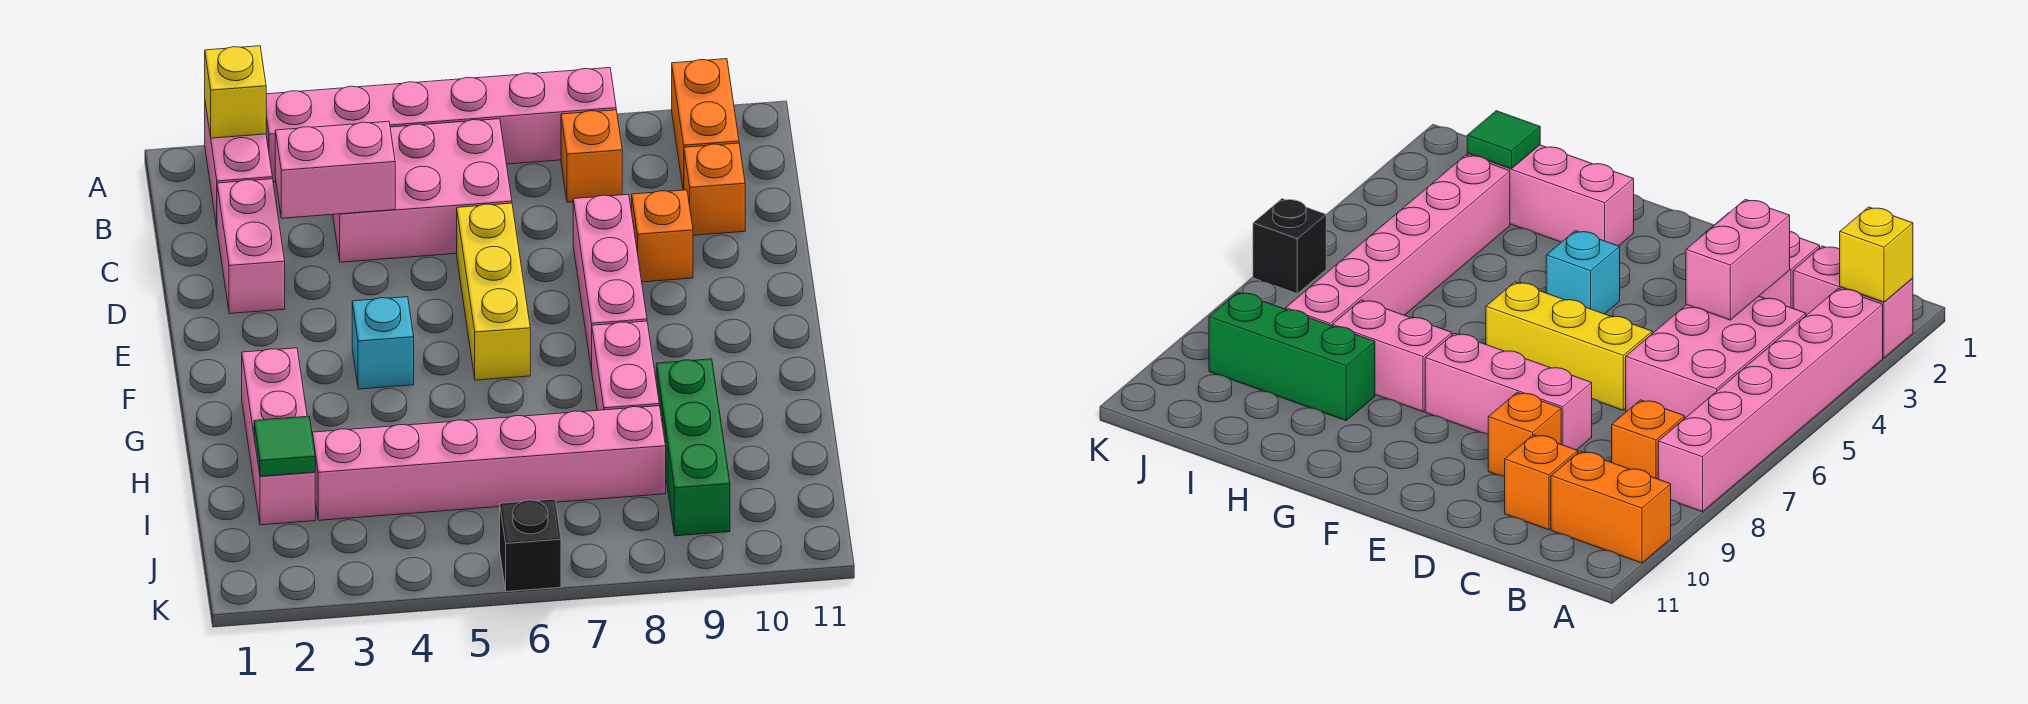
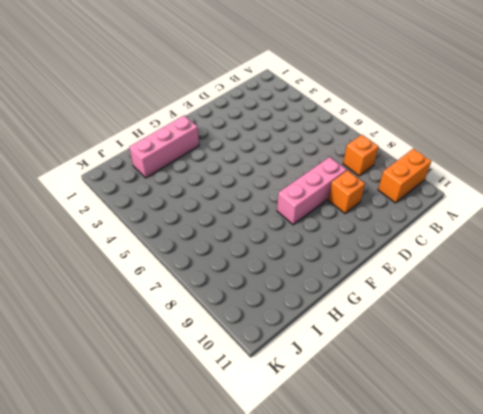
none -> pink brick A2:B2 level 1
none -> pink brick A3:A8 level 1
none -> pink brick B4:C6 level 1

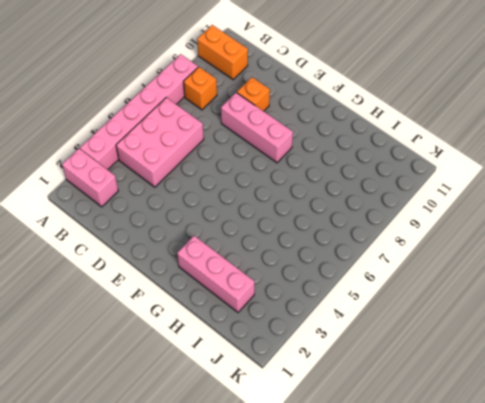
none -> pink brick C2:D2 level 1
none -> orange brick C10 level 1
none -> yellow brick D6:F6 level 1

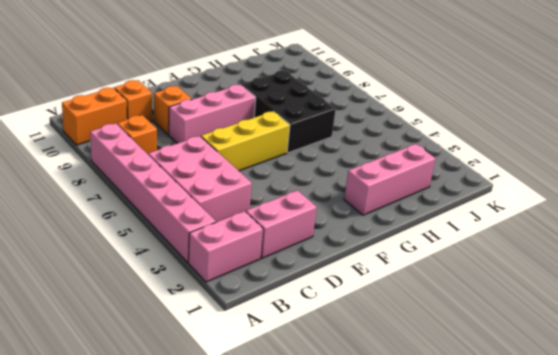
black brick G6:H8 level 1 -> pink brick G8:H8 level 1
none -> cyan brick F4 level 1
none -> green brick H9:J9 level 1
none -> pink brick I3:I8 level 1

